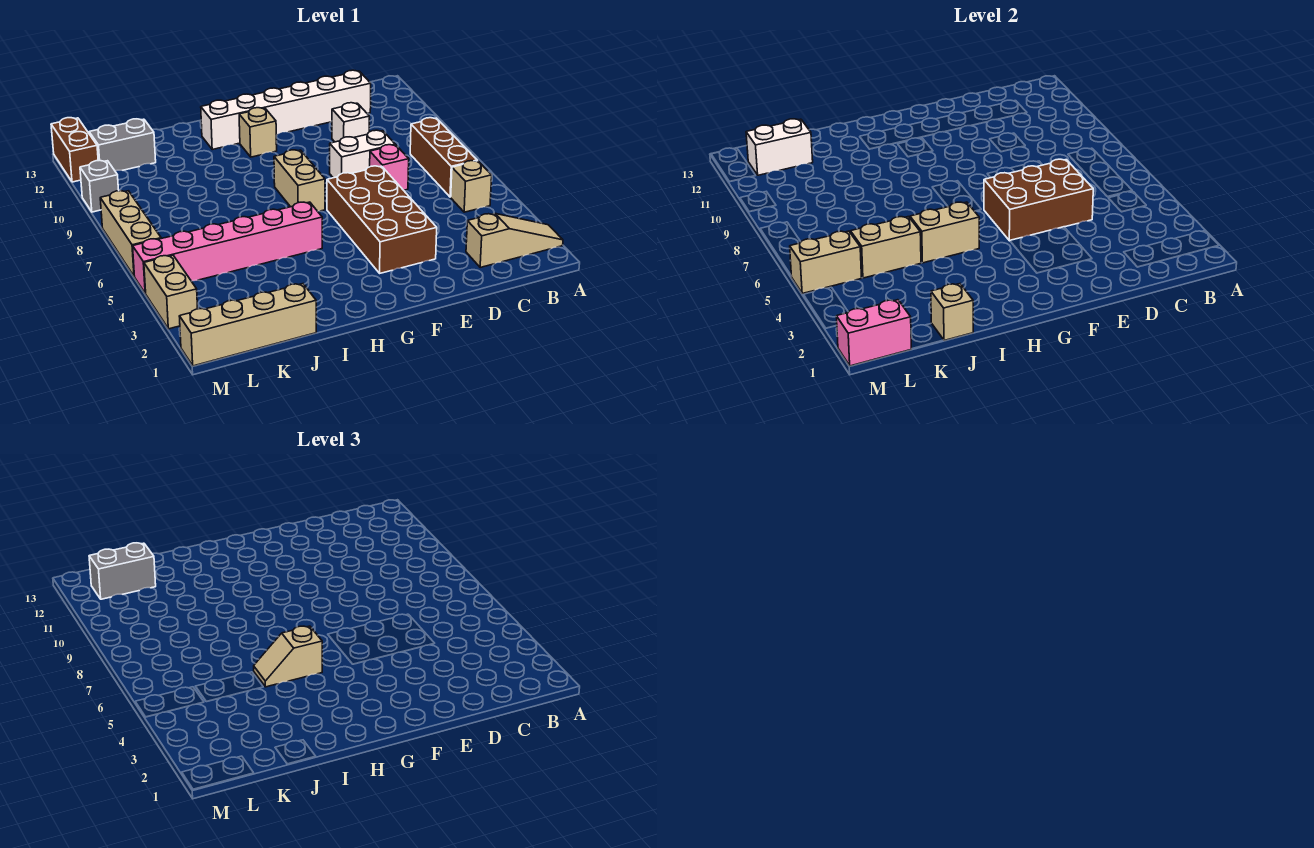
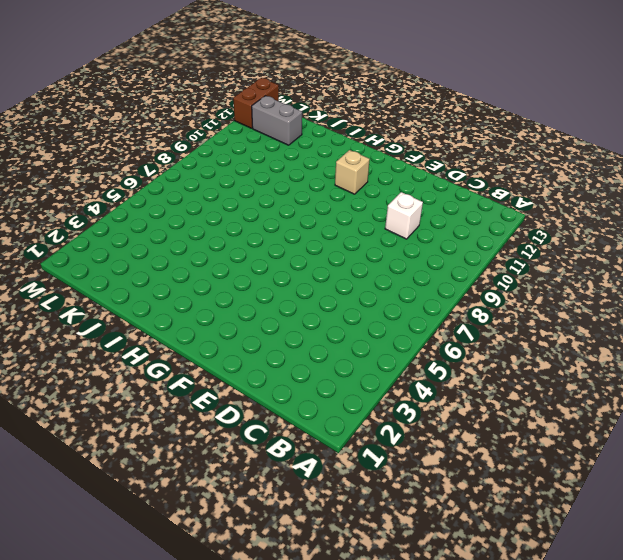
none -> tan slope A2:C2 level 1 top C
none -> tan brick B5 level 1
none -> brown brick B6:B8 level 1

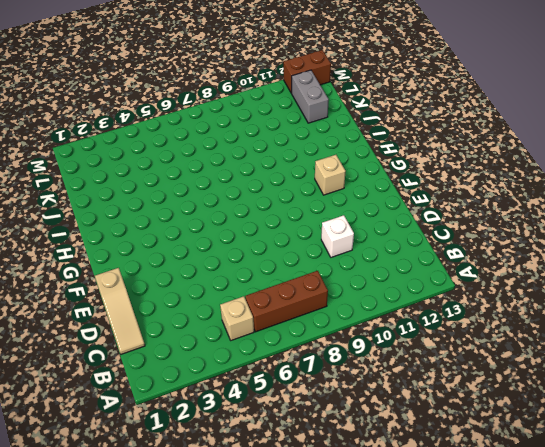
tan slope C1:E1 level 1 top E -> tan slope A2:C2 level 1 top C
none -> white brick C12:H12 level 1
none -> pink brick D7 level 1
none -> white brick D8:E8 level 1

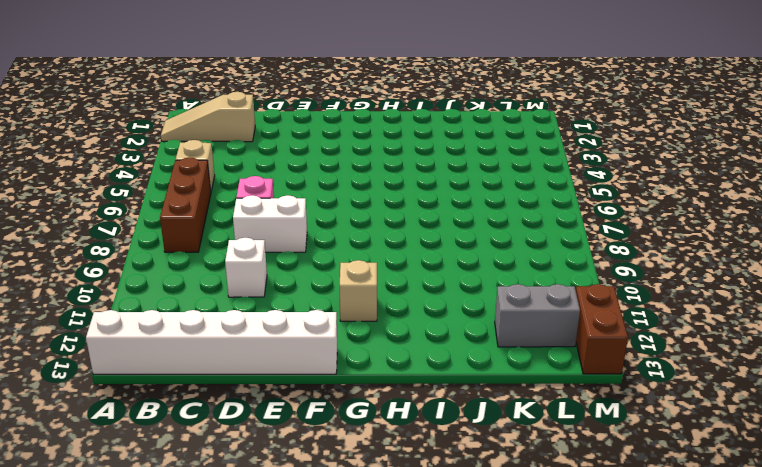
white brick A13:F13 level 1 -> white brick C12:H12 level 1
none -> brown brick E3:F6 level 1
none -> tan brick G7:G8 level 1
none -> pink brick H5:M5 level 1

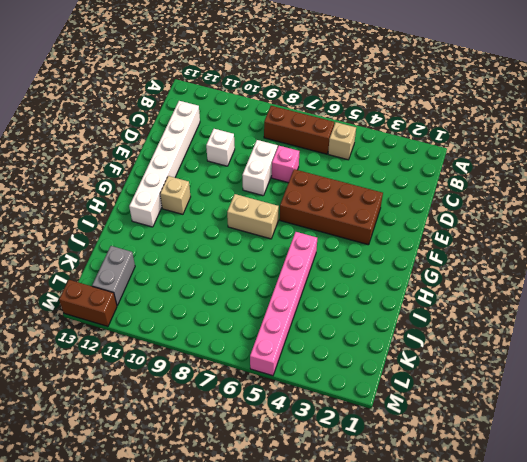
none -> tan slope A2:C2 level 1 top C
none -> tan brick J1:M1 level 1
none -> tan brick M3:M4 level 1

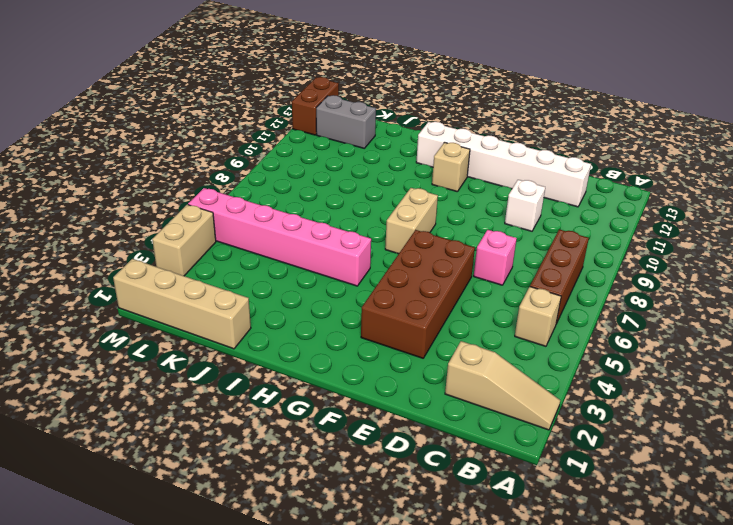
none -> white brick D8:E8 level 1
none -> tan brick M6:M8 level 1
none -> grey brick M10 level 1

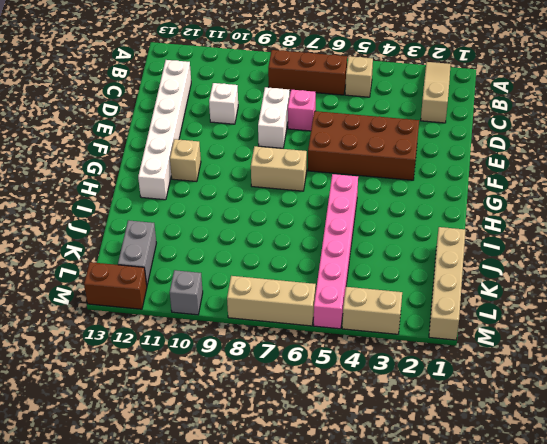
none -> brown brick D5:F6 level 2
none -> tan brick H5:I5 level 2
none -> tan brick J1 level 2

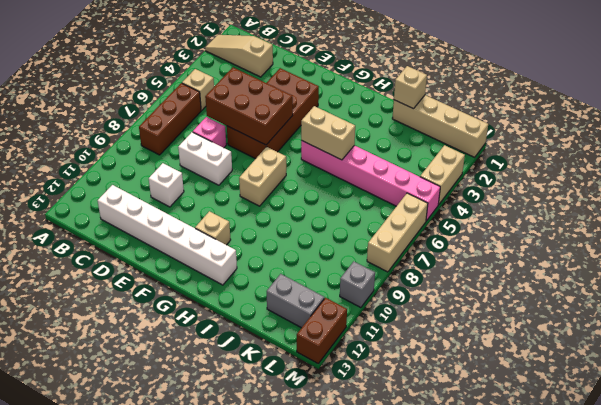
none -> tan brick J5:K5 level 2
none -> white brick K12:L12 level 2
none -> pink brick L1:M1 level 2

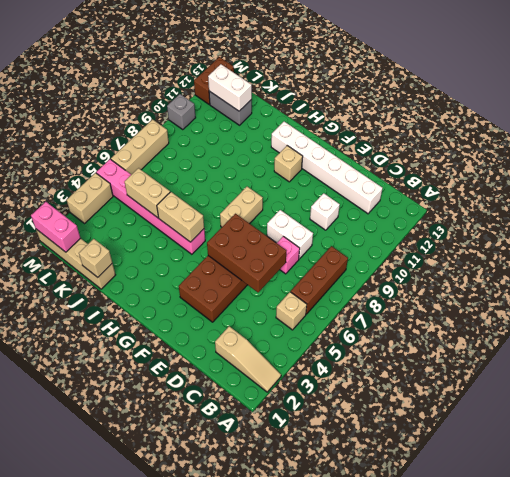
none -> tan brick L5:M5 level 2
none -> tan slope H5:I5 level 3 top H
none -> grey brick K12:L12 level 3

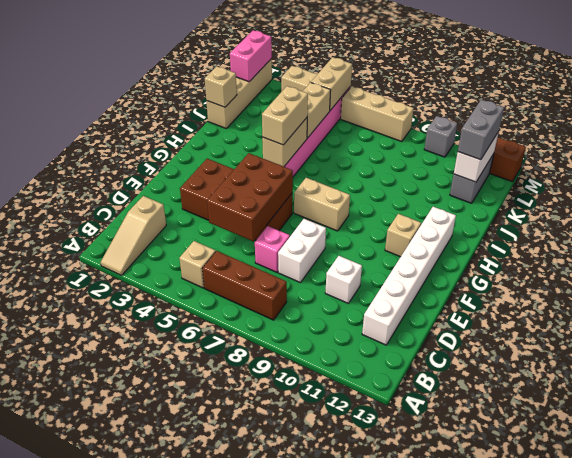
tan brick H5:I5 level 3 -> tan slope H5:I5 level 3 top H

